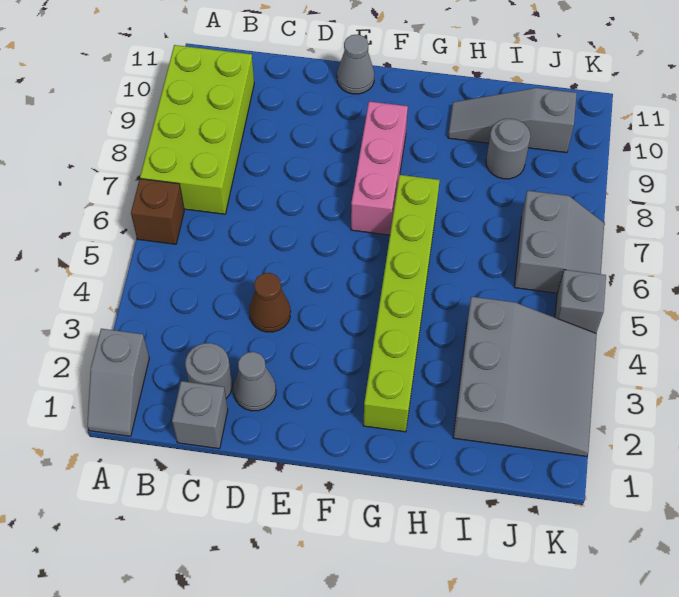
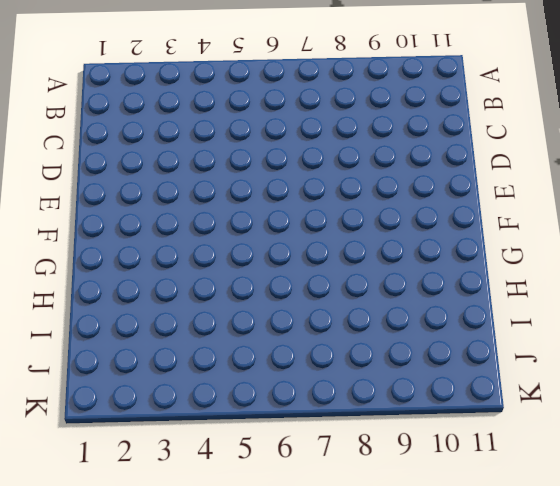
none -> grey slope A1:A2 level 1 top 2
none -> brown brick A6 level 1
none -> lime brick A7:B10 level 1

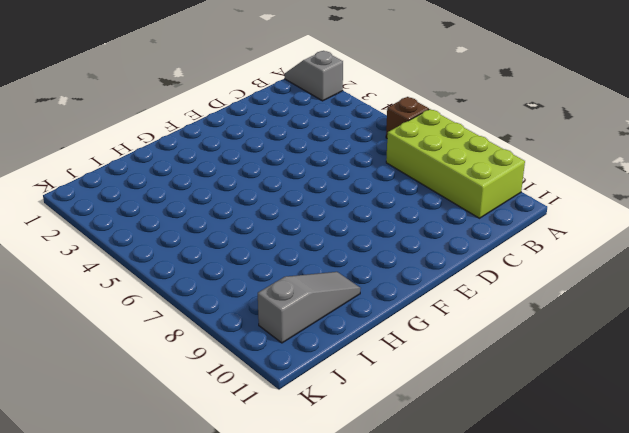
none -> grey brick C1 level 1
none -> grey round brick C2 level 1
none -> grey cone D2 level 1

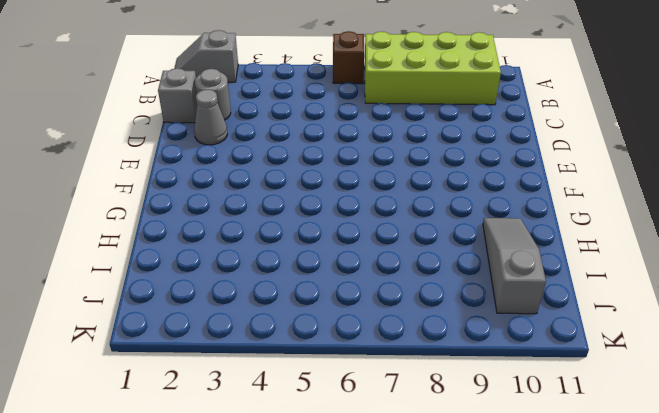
none -> brown cone D4 level 1
none -> grey cone E11 level 1
none -> pink brick F7:F9 level 1

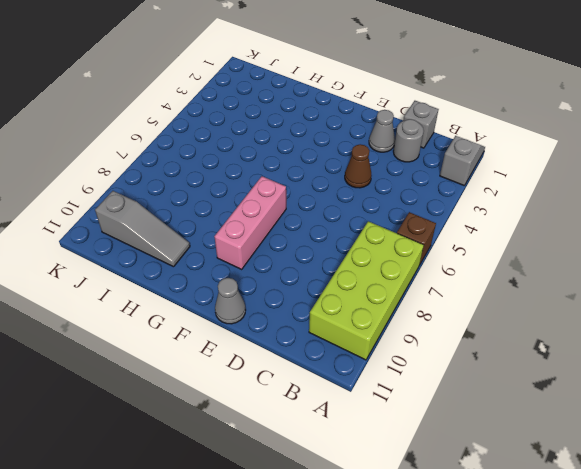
none -> lime brick G2:G7 level 1
none -> grey slope I2:K4 level 1 top I
none -> grey round brick I9 level 1

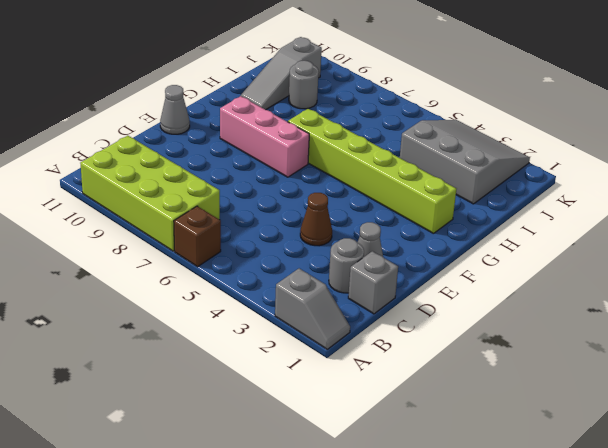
none -> grey slope J6:K7 level 1 top J
none -> grey brick K5 level 1

